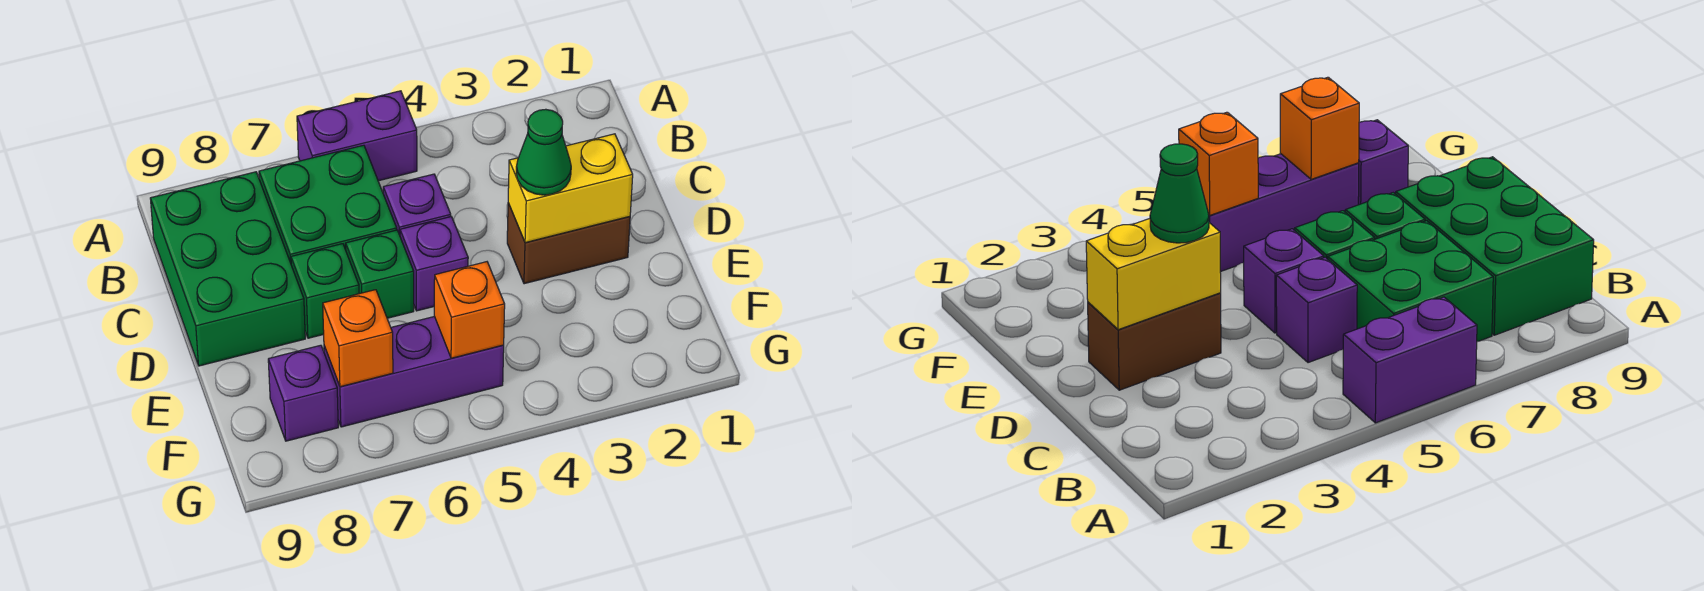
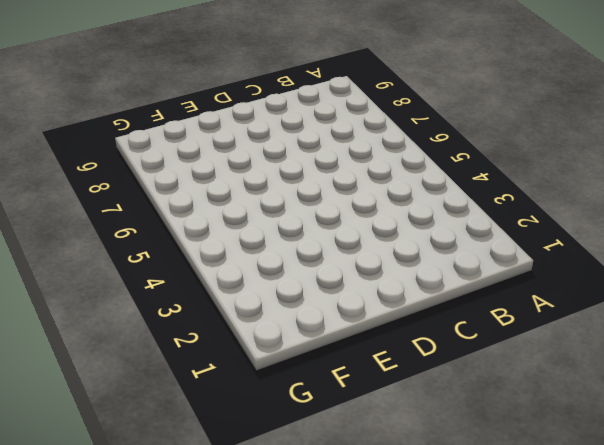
none -> purple brick A5:A6 level 1
none -> green brick B6:C7 level 1
none -> green brick B8:D9 level 1

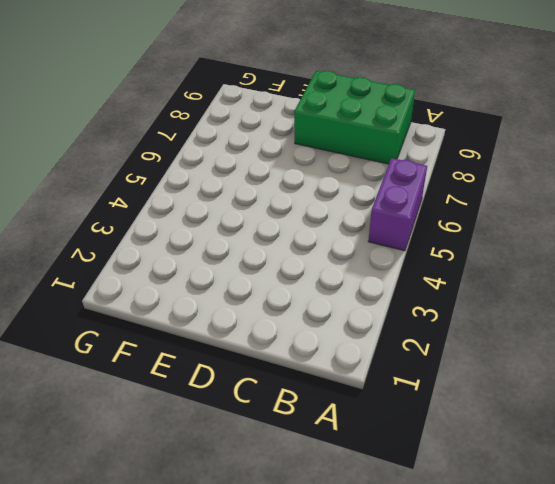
none -> green brick B6:C7 level 1
none -> purple brick C5 level 1
none -> brown brick D2:D3 level 1

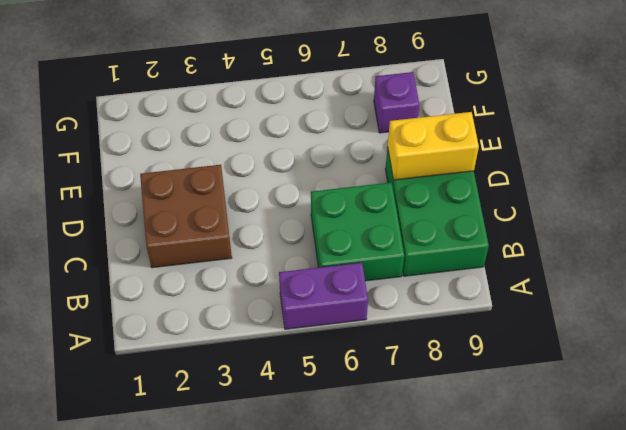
brown brick C2:D3 level 1 -> brown brick D2:D3 level 1
yellow brick D8:D9 level 2 -> yellow brick D2:D3 level 2
none -> purple brick C5 level 1
none -> purple brick D5 level 1
none -> green brick D6 level 1

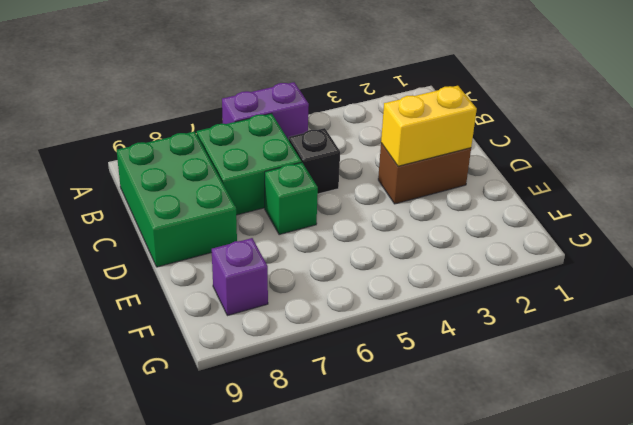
black brick C5 level 1 -> purple brick C5 level 1
none -> purple brick D5 level 1
none -> green brick D7 level 1
none -> purple brick F5:F7 level 1

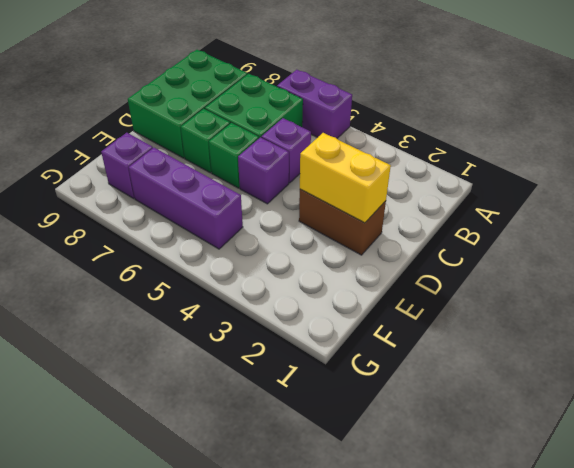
none -> orange brick F5 level 2
none -> orange brick F7 level 2
none -> green cone D3 level 3

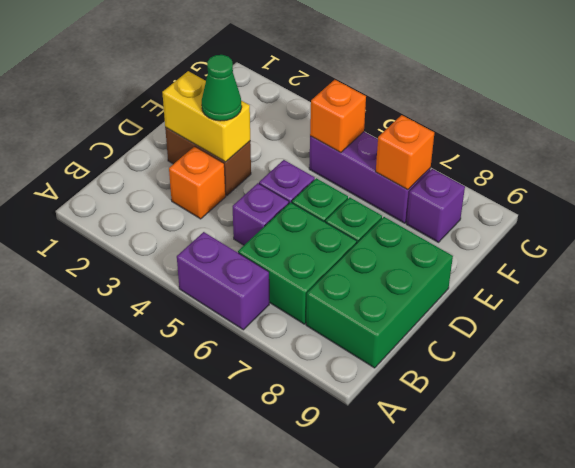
orange brick C3 level 1 -> none

